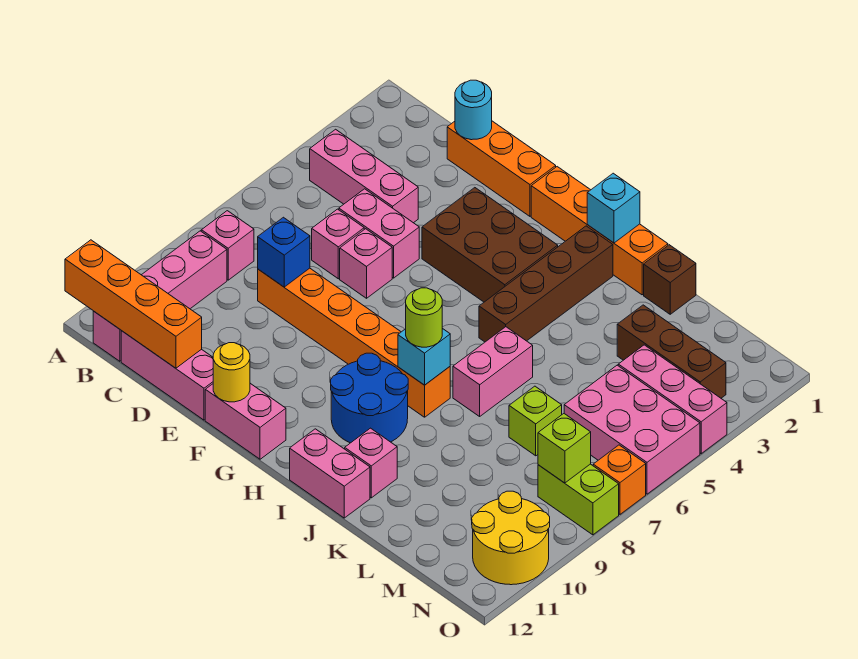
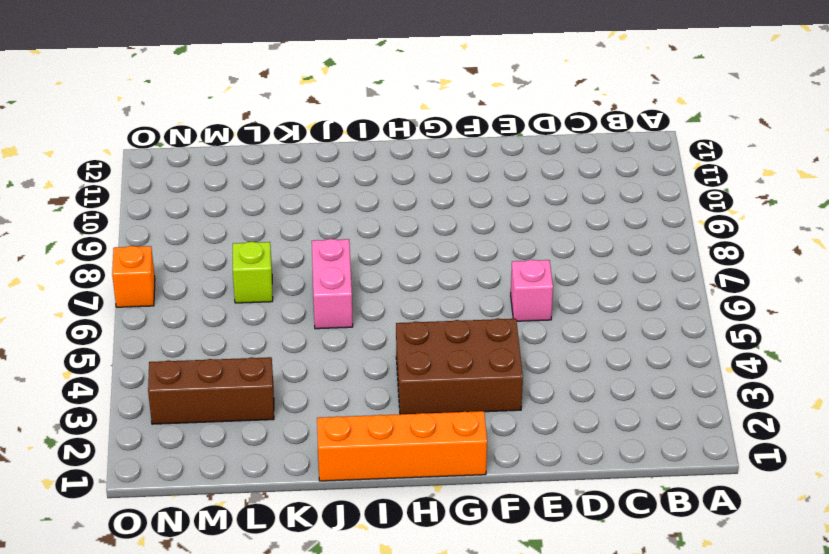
none -> pink brick B4:D4 level 1
none -> pink brick B8 level 1
none -> pink brick B9:B12 level 1
none -> pink brick C12:E12 level 1

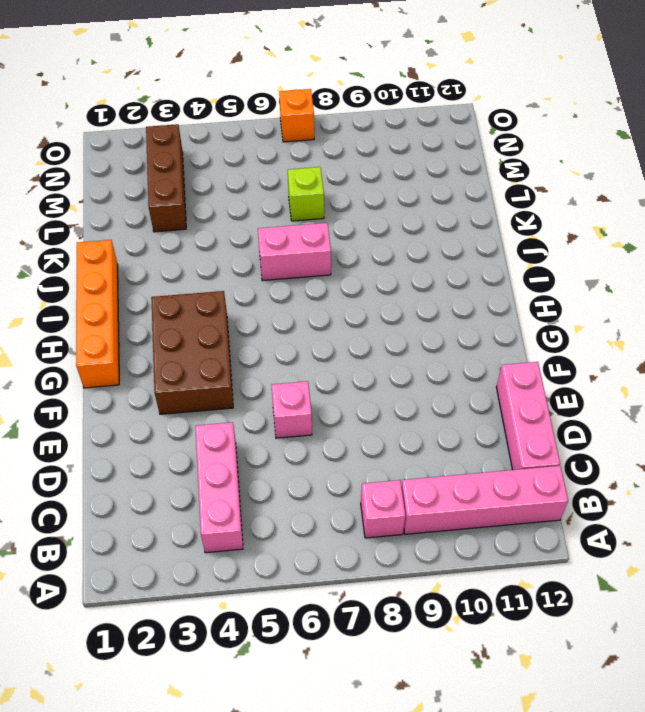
none -> orange brick D1:F1 level 1
none -> pink brick D5:E5 level 1
none -> pink brick D6 level 1
none -> orange brick D8:I8 level 1

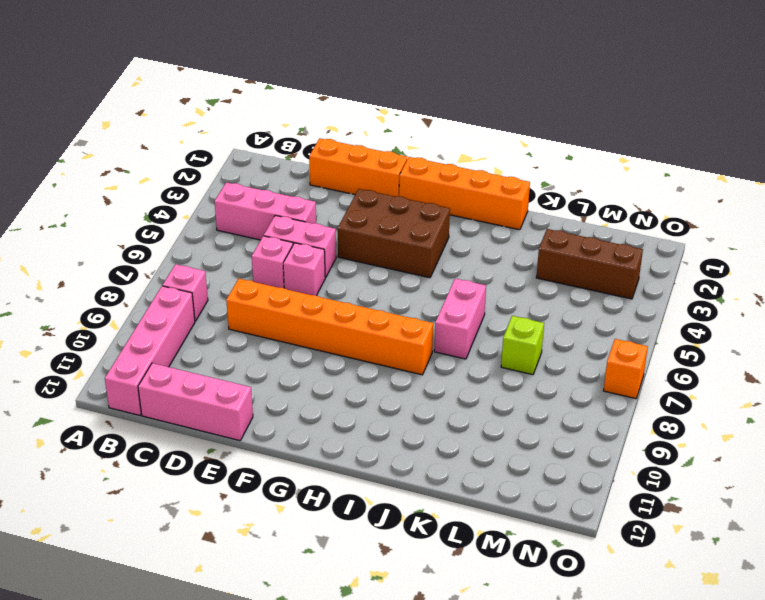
none -> pink brick F12:G12 level 1
none -> blue round brick H9:I10 level 1
none -> brown brick I2:I5 level 1
none -> pink brick I12:J12 level 1

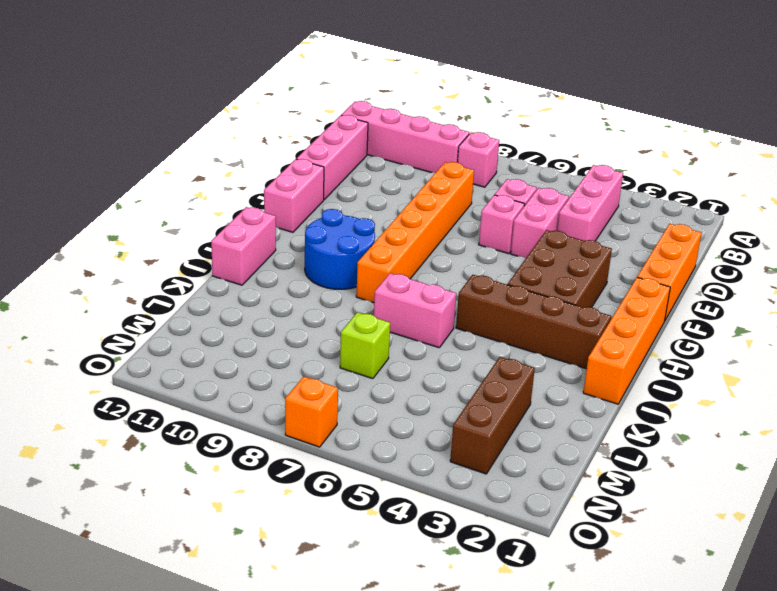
none -> pink brick J11 level 1
none -> brown brick K1 level 1
none -> pink brick M4:O4 level 1
none -> pink brick M5:O6 level 1

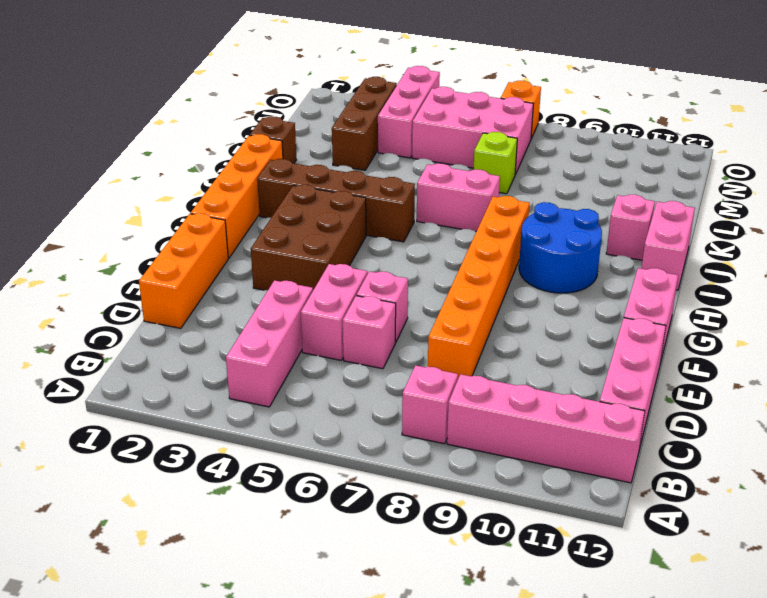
pink brick M5:N7 level 1 -> pink brick M5:O6 level 1
none -> lime brick N8:O8 level 1
none -> yellow round brick N10:O11 level 1
none -> orange brick A12:D12 level 2
none -> cyan round brick D1 level 2

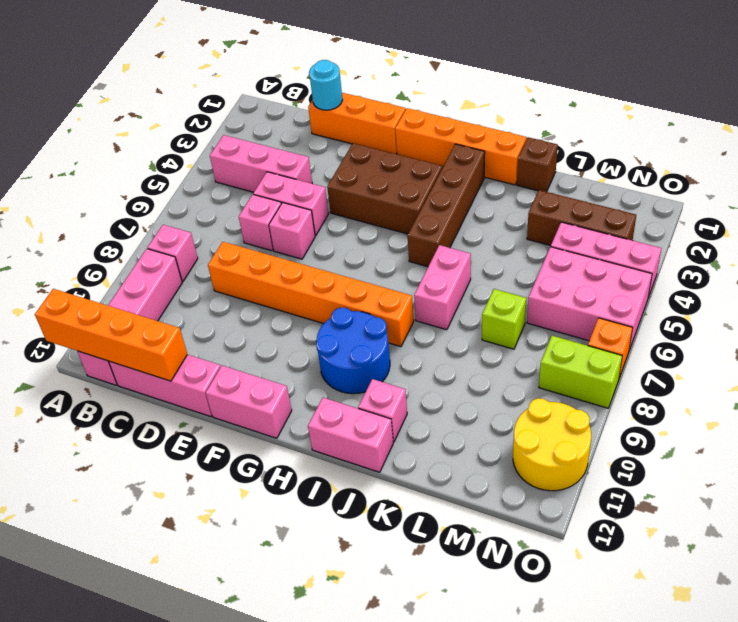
none -> blue brick D8 level 2
none -> yellow round brick F12 level 2
none -> cyan brick I1 level 2
none -> cyan brick I8 level 2

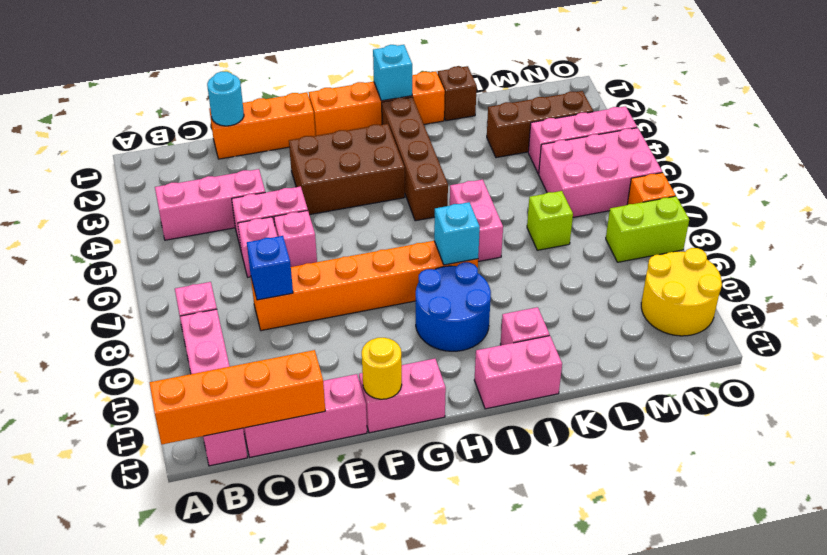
none -> lime brick N8 level 2
none -> lime round brick I8 level 3

